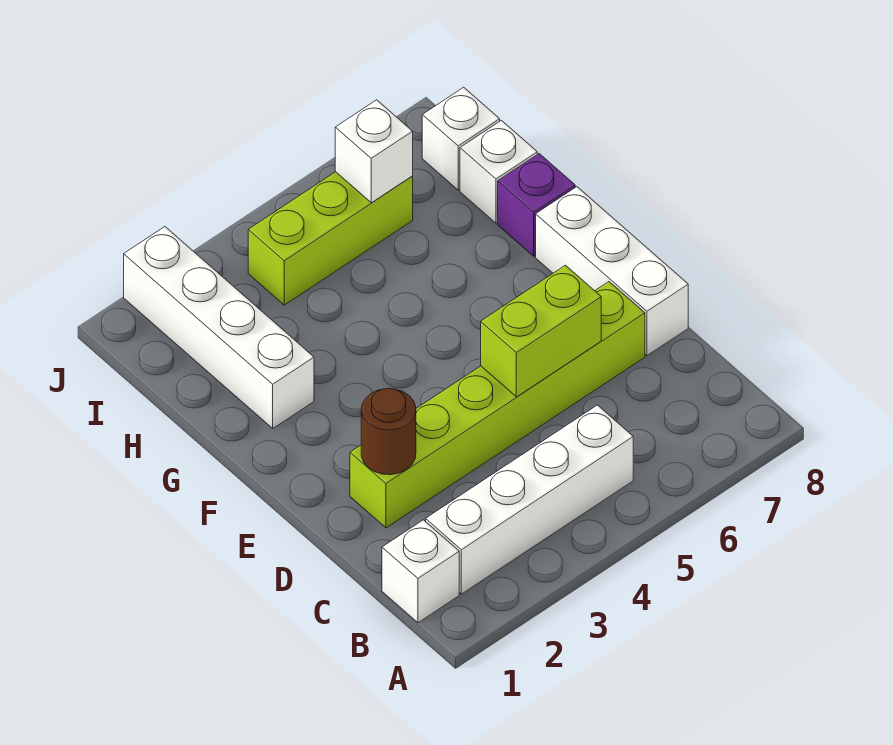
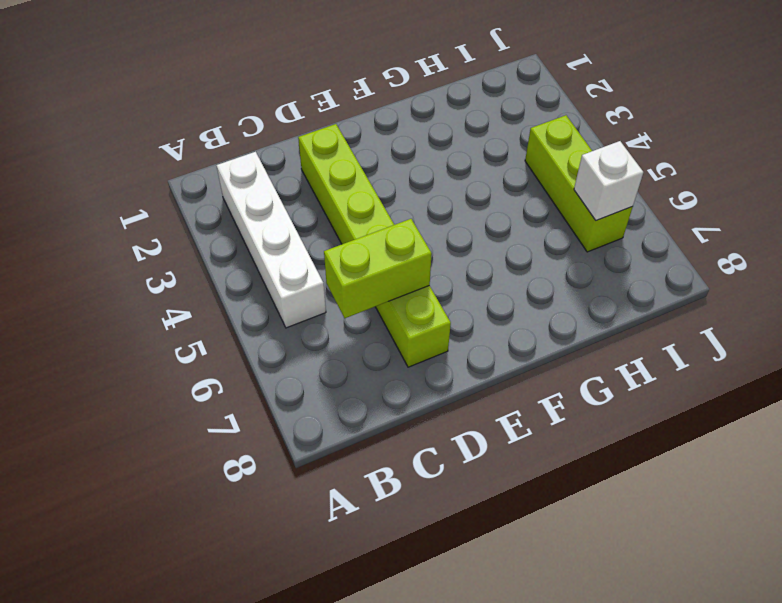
lime brick C6:D6 level 2 -> lime brick D5:D6 level 2
none -> white brick B1 level 1
none -> white brick D8:F8 level 1
none -> white brick G2:J2 level 1

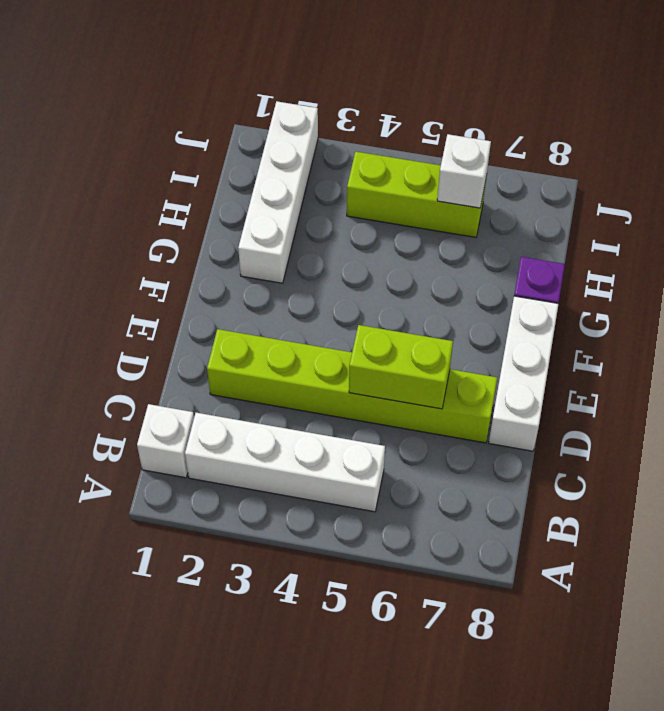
none -> white brick H8 level 1
none -> white brick I8 level 1
none -> brown round brick D2 level 2

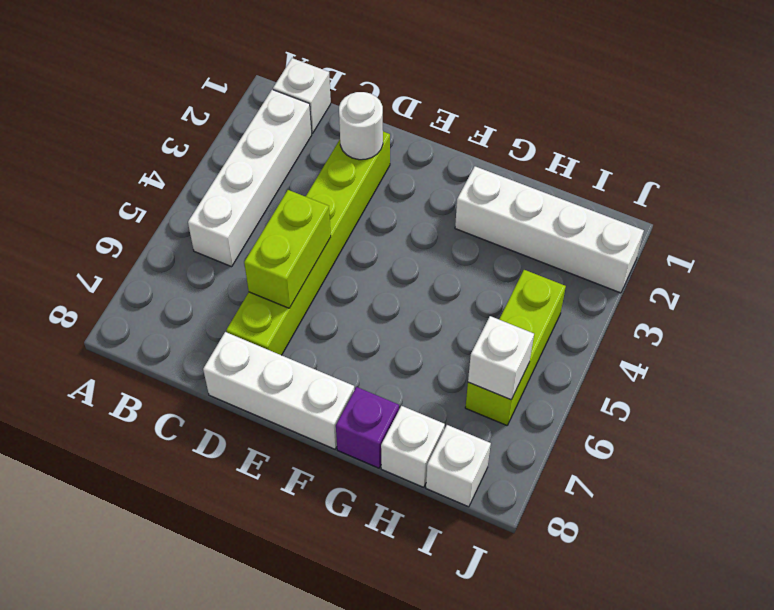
white round brick D2 level 2 -> brown round brick D2 level 2

